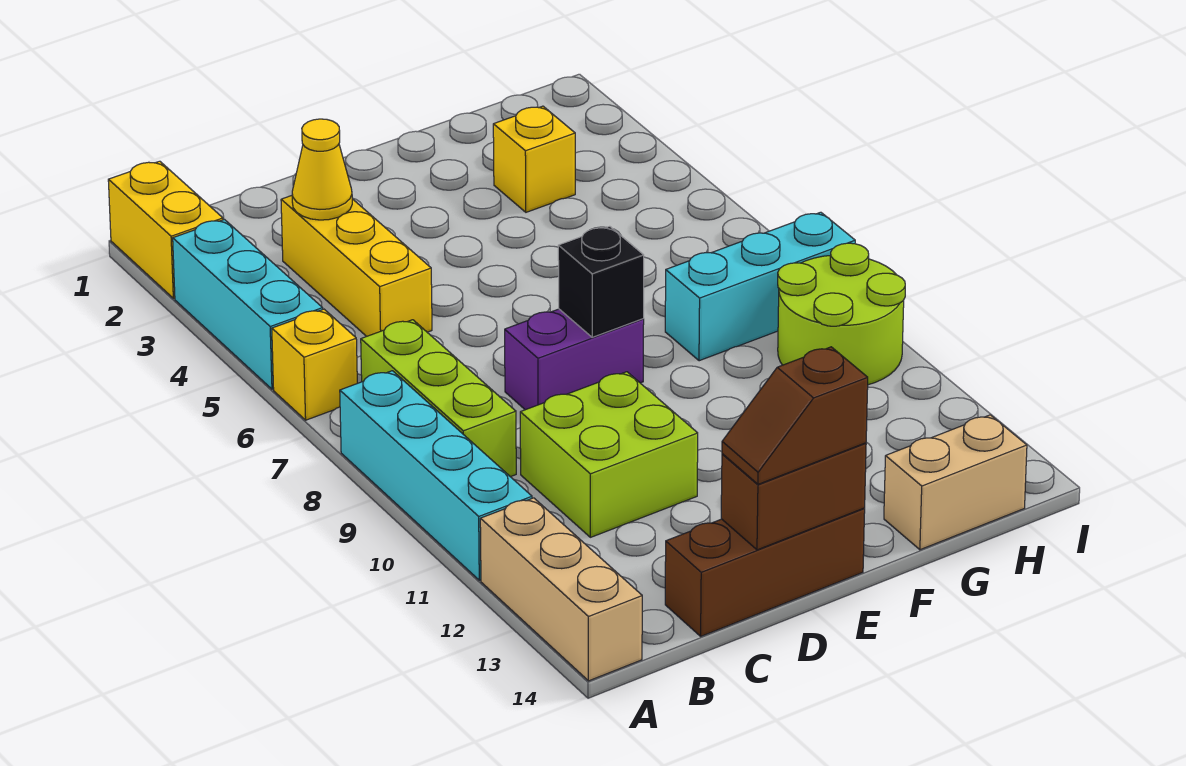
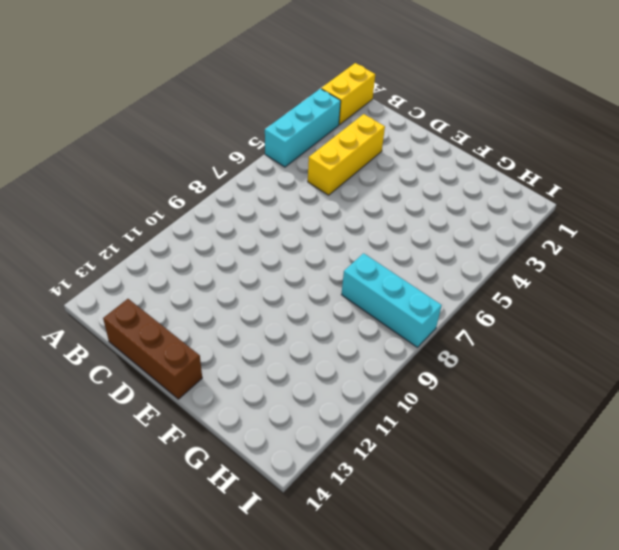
none -> yellow brick A6 level 1
none -> cyan brick A8:A11 level 1
none -> tan brick A12:A14 level 1

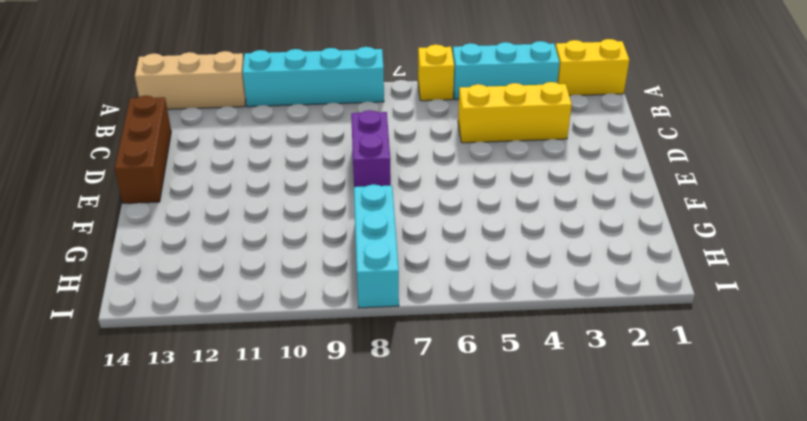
none -> lime brick B7:B9 level 1
none -> lime brick C10:D11 level 1
none -> yellow brick G3 level 1

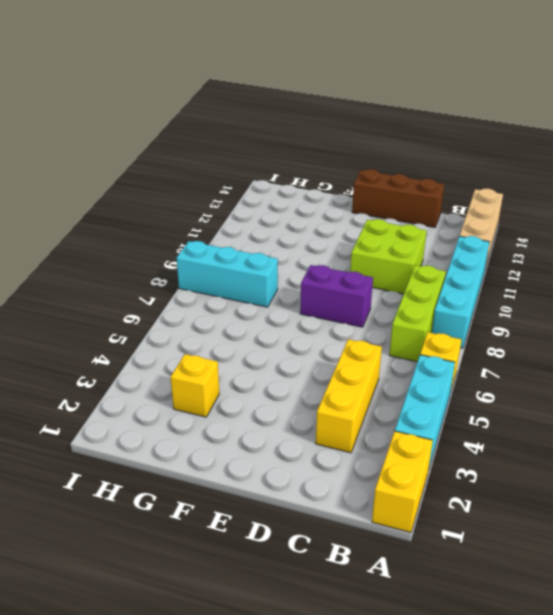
none -> tan brick G14:H14 level 1
none -> lime round brick H9:I10 level 1
none -> yellow cone C3 level 2

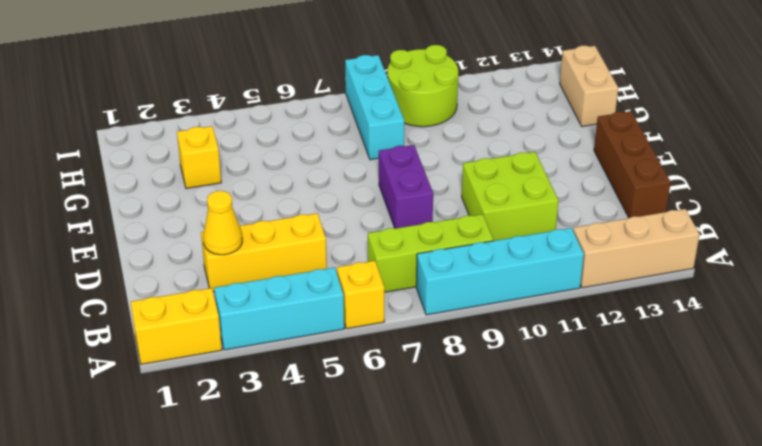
none -> brown brick D14:E14 level 2
none -> black brick E8 level 2
none -> brown slope D14:E14 level 3 top E

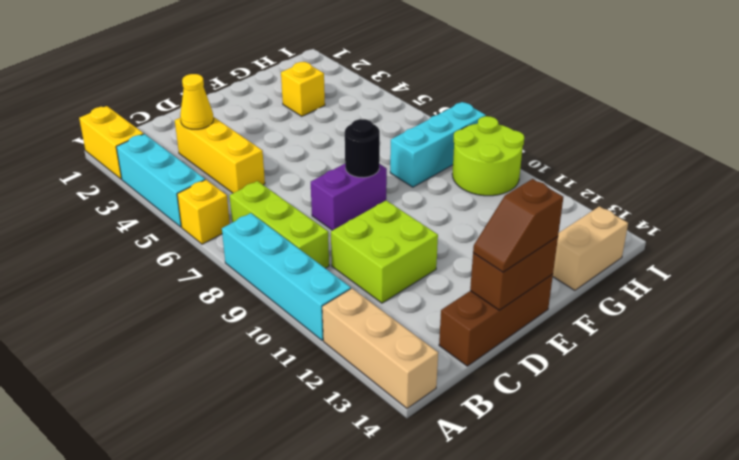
black round brick E8 level 2 -> black brick E8 level 2

